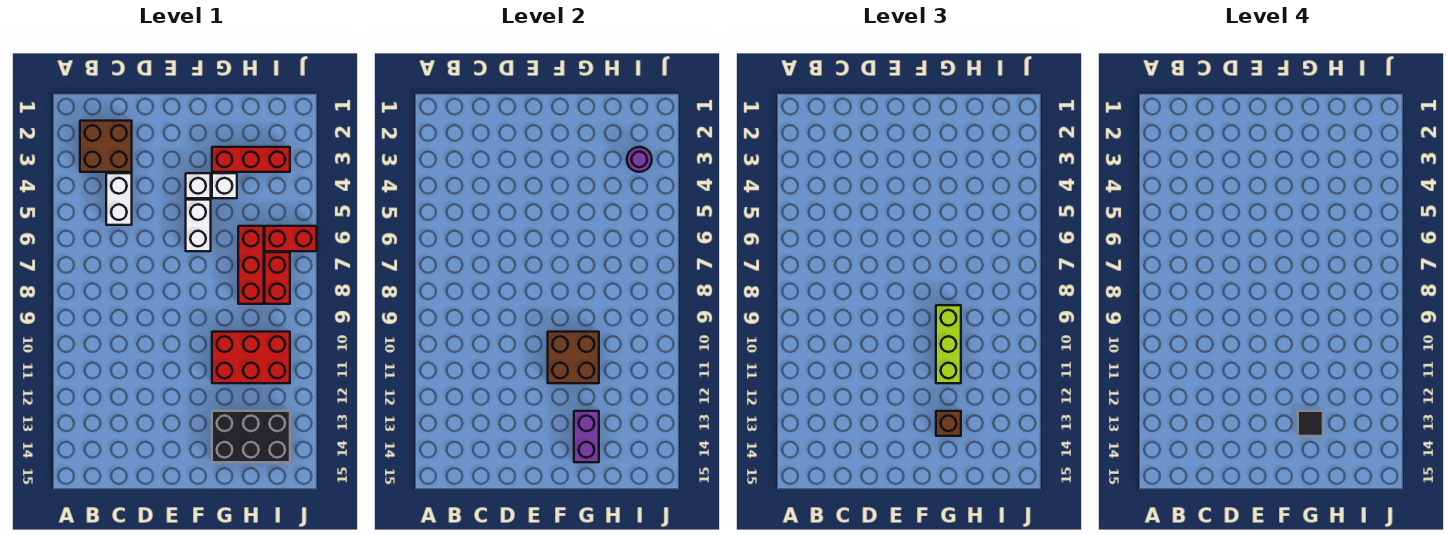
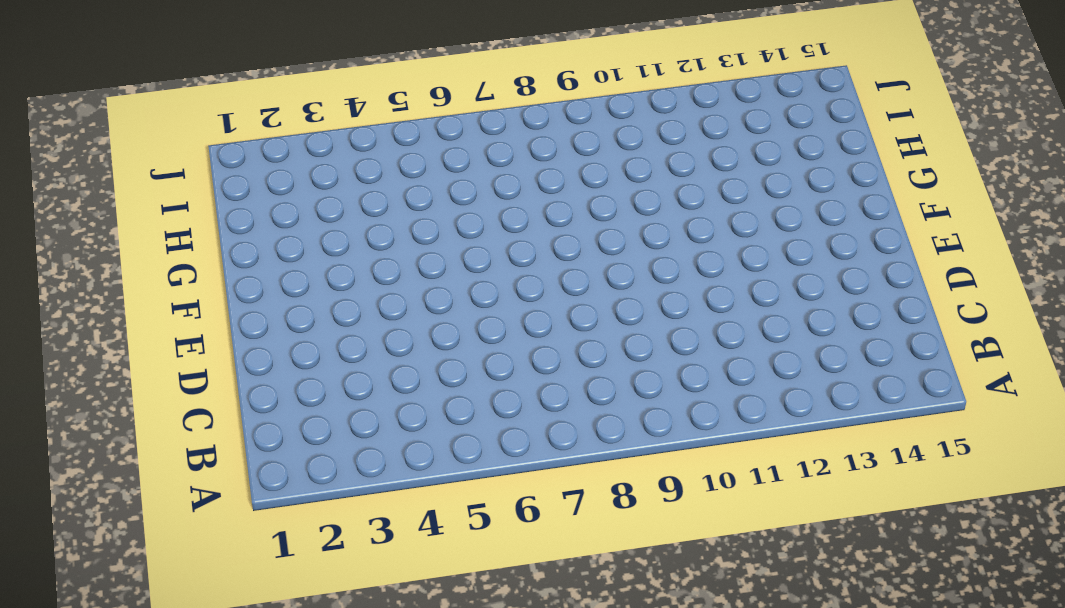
none -> brown brick B2:C3 level 1
none -> white brick C4:C5 level 1
none -> white brick F4 level 1

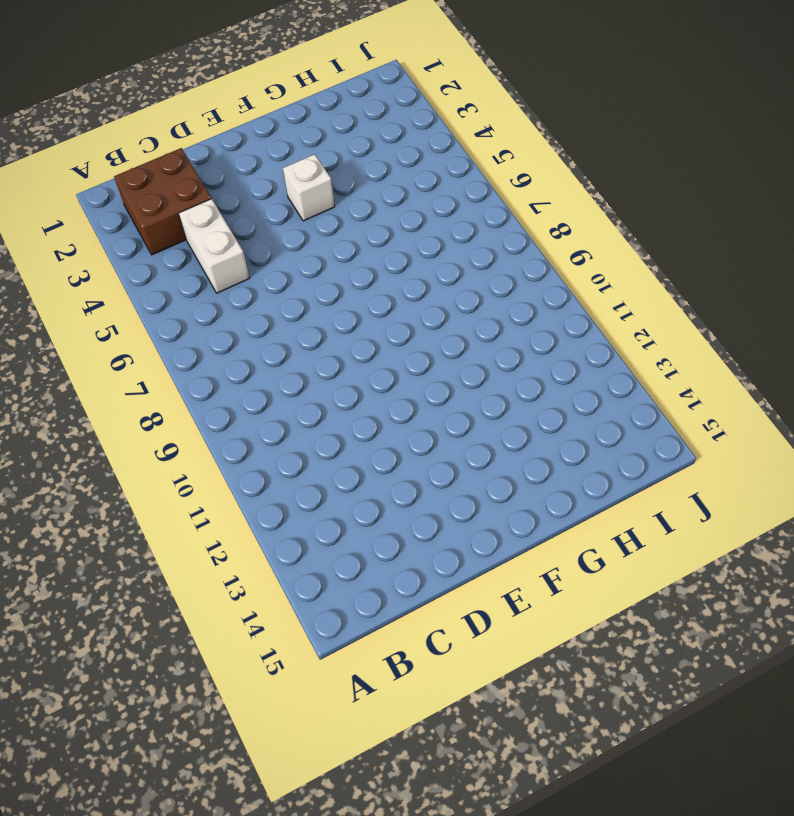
none -> white brick F5:F6 level 1
none -> red brick G3:I3 level 1
none -> white brick G4 level 1

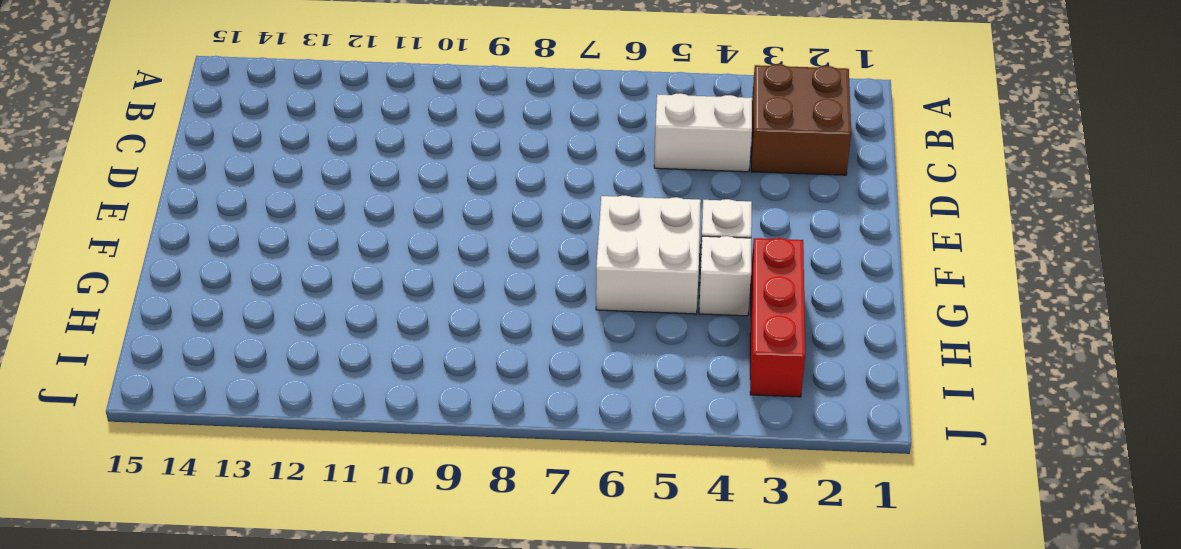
white brick F5:G6 level 1 -> white brick F5:F6 level 1
none -> red brick G10:I11 level 1
none -> black brick G13:I14 level 1
none -> red brick H6:H8 level 1

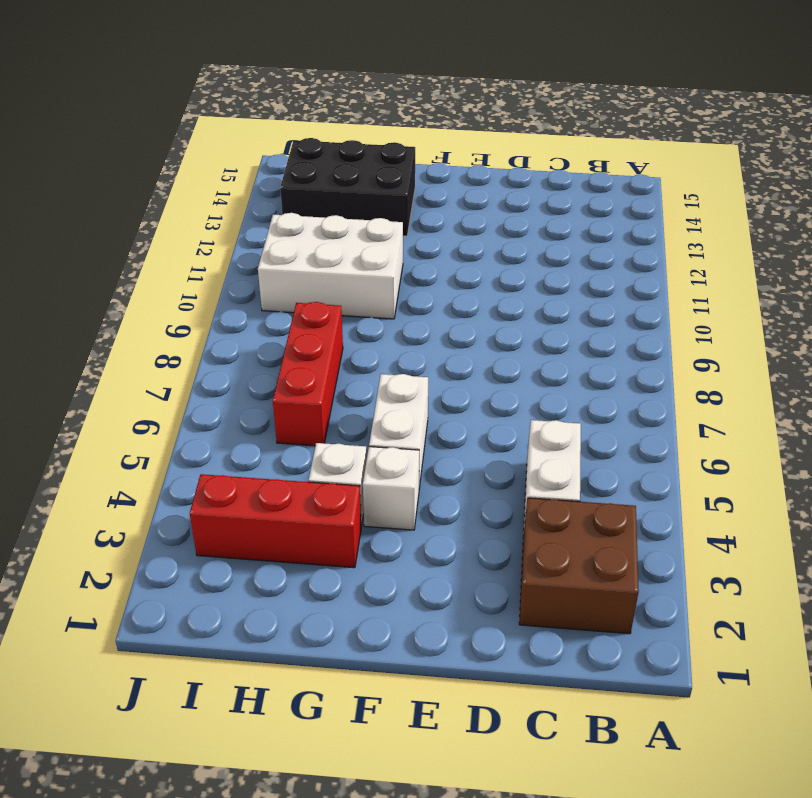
white brick G10:I11 level 1 -> red brick G10:I11 level 1
none -> red brick I6:J6 level 1
none -> red brick I7:I8 level 1
none -> brown brick F10:G11 level 2

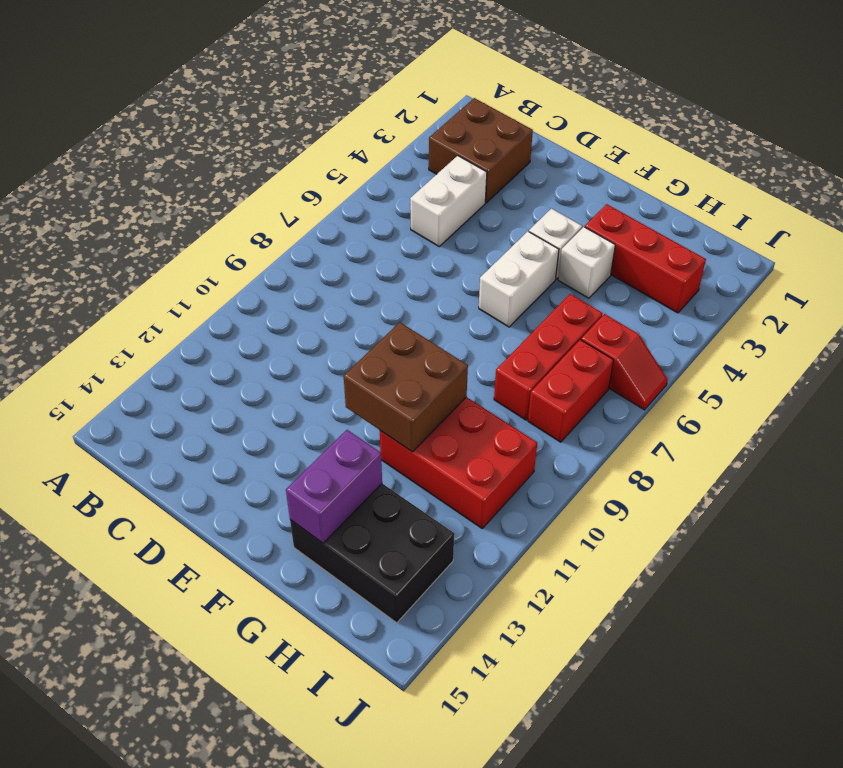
red slope I6:J6 level 1 top I -> red brick I6:J6 level 1
none -> purple round brick I3 level 2
none -> lime brick G9:G11 level 3
none -> brown brick G13 level 3

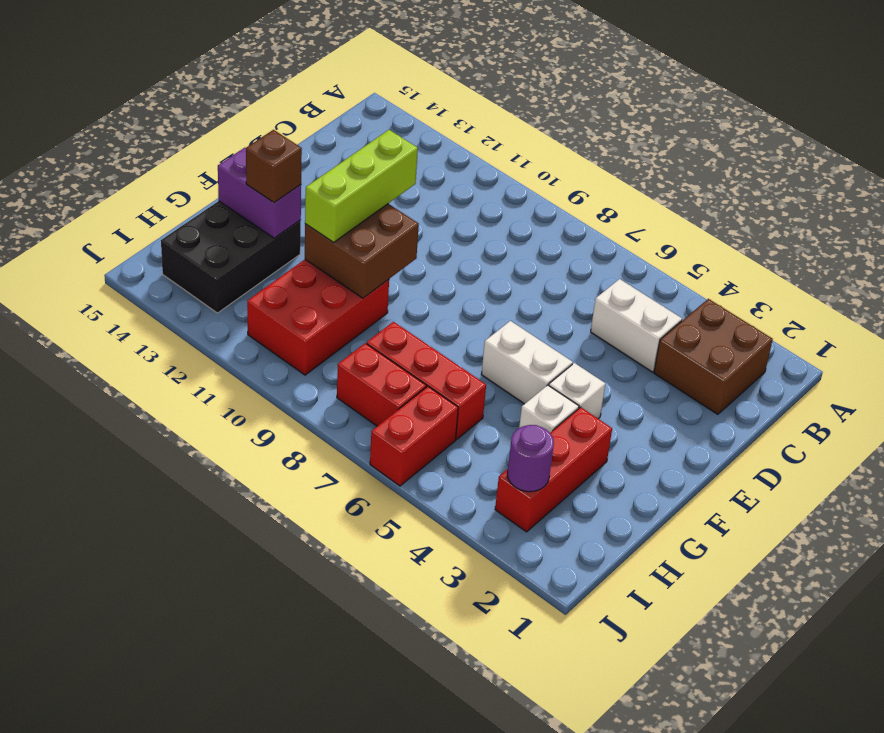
lime brick E11:G11 level 3 -> lime brick G9:G11 level 3
none -> black tile G13 level 4

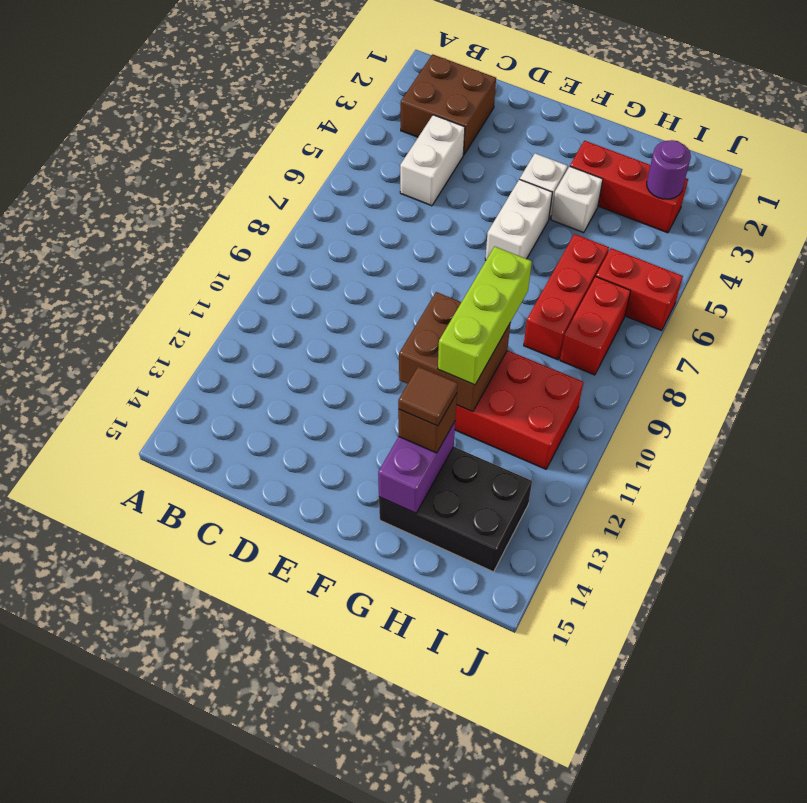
brown tile G13 level 4 -> black tile G13 level 4

